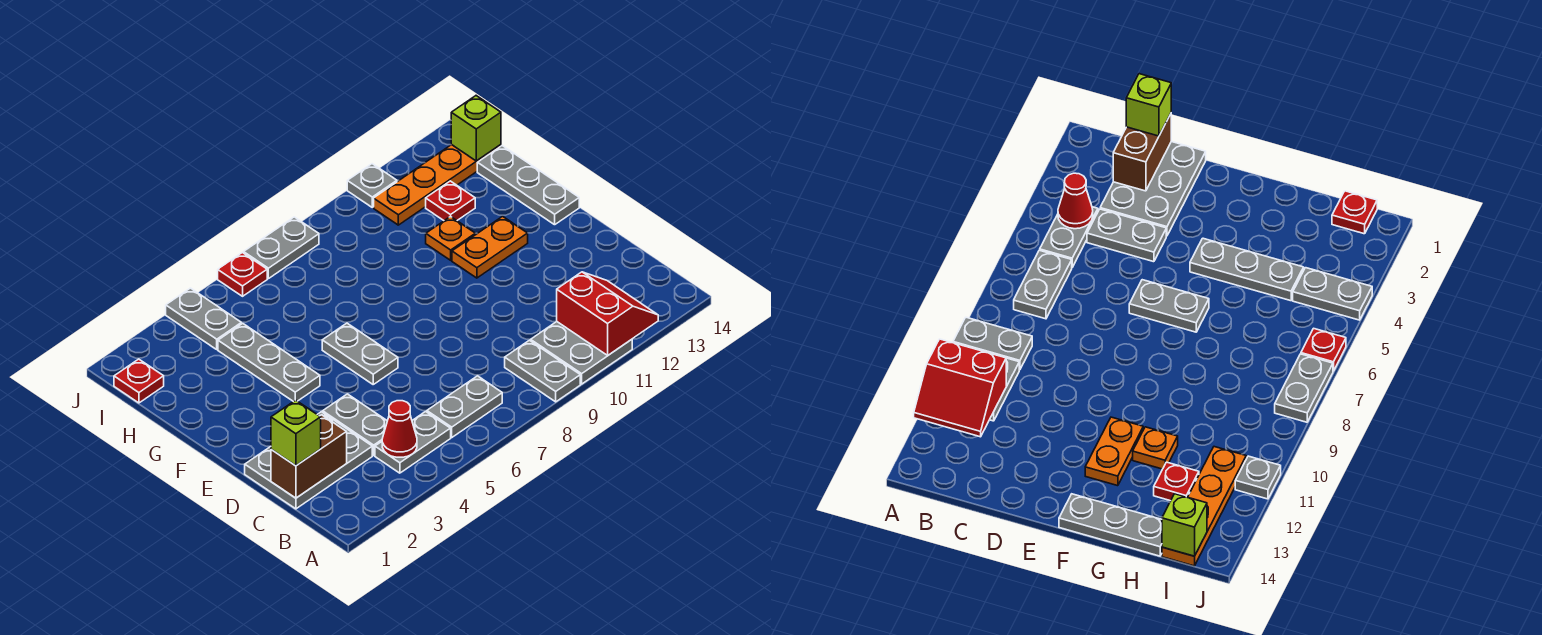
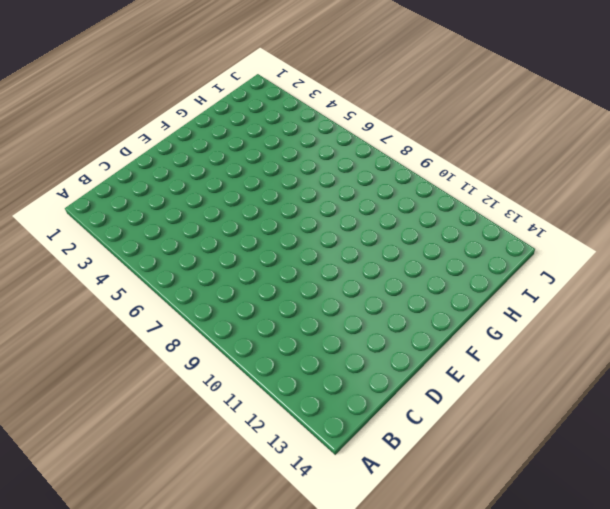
none -> grey plate A9:B9 level 1
none -> grey plate A10:B11 level 1
none -> grey plate B4:B5 level 1

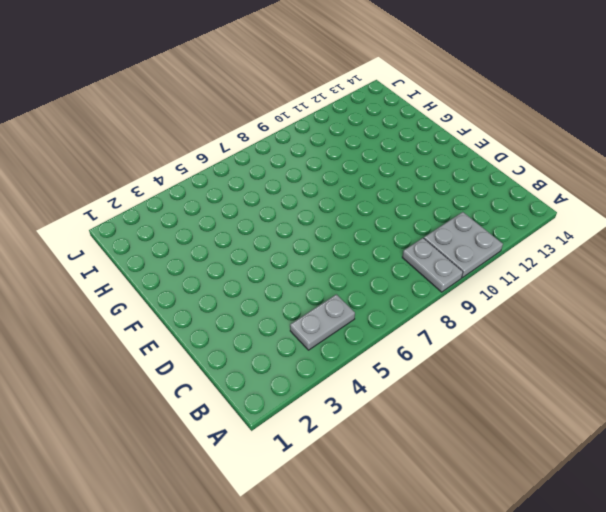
none -> grey plate B6:B7 level 1
none -> grey plate C1:D3 level 1
none -> grey plate C4:D4 level 1

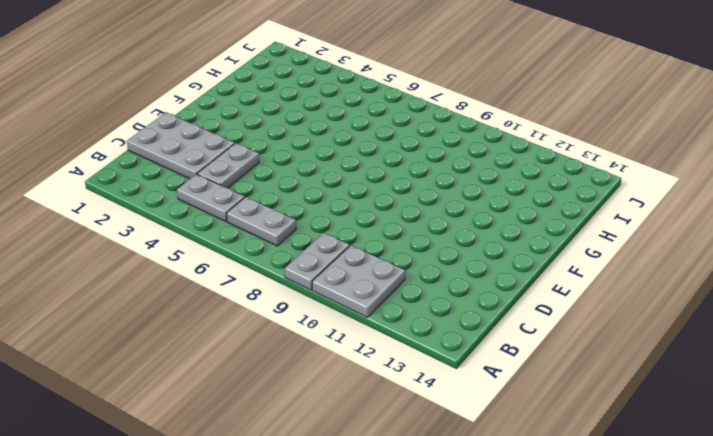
none -> grey plate E6:F6 level 1
none -> grey plate F4:H4 level 1
none -> orange plate F11:F12 level 1

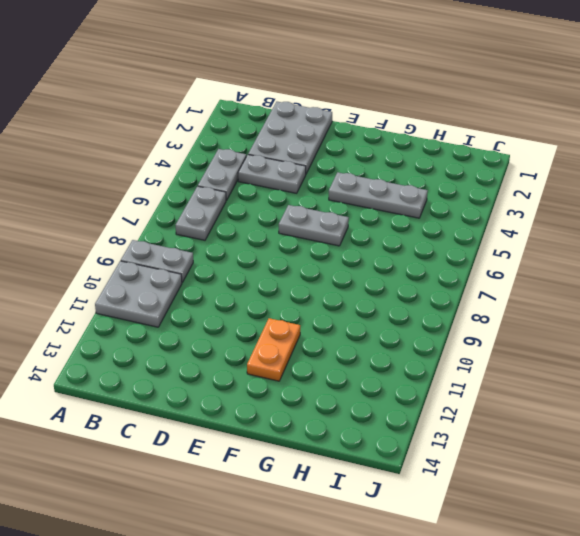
none -> grey plate F14:H14 level 1
none -> orange plate G11 level 1
none -> red plate H12 level 1

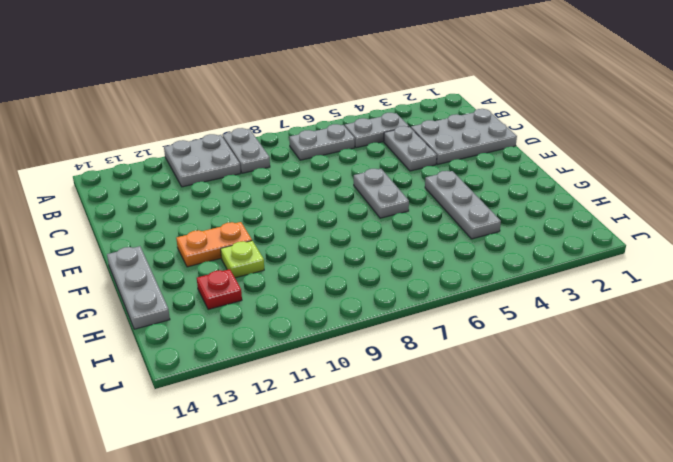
lime plate G11 level 1 -> orange plate G11 level 1
none -> red plate I1 level 1
none -> grey plate I4:J4 level 1
none -> orange plate I11:I14 level 1

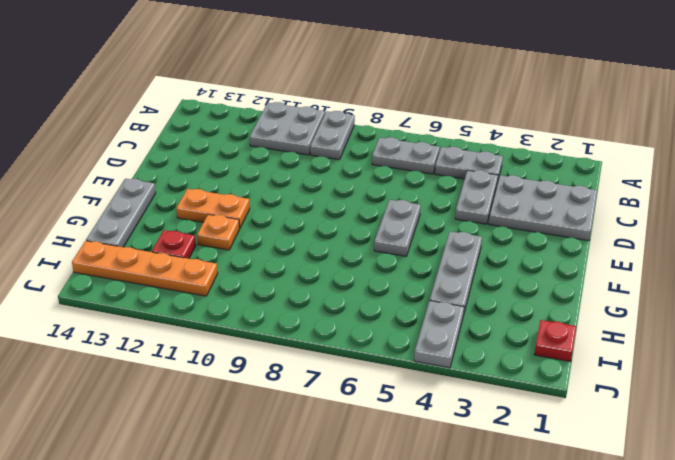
none -> red plate J6 level 1
none -> grey plate J7:J8 level 1
none -> grey plate J11 level 1

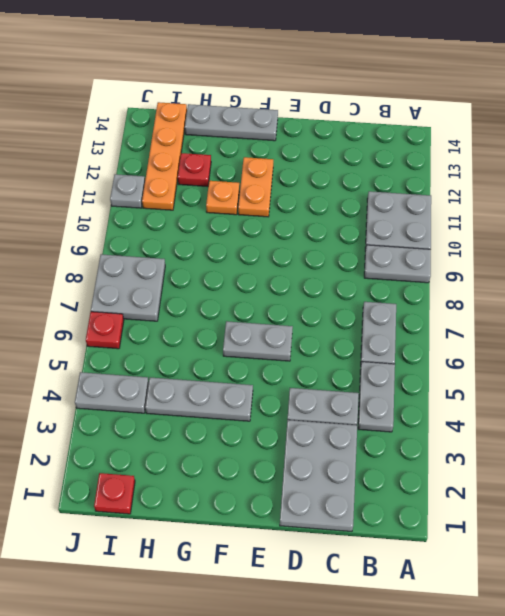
grey plate I7:J8 level 1 -> grey plate J7:J8 level 1
none -> red slope A11:B12 level 2 top 11
none -> red cone B4 level 2
none -> brown brick C1:C2 level 2

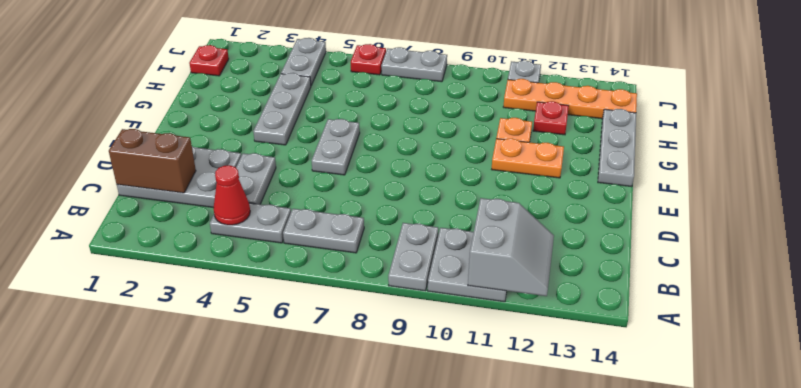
grey slope A11:B12 level 2 top 11 -> red slope A11:B12 level 2 top 11
none -> lime brick I14 level 2
none -> lime brick C1 level 3

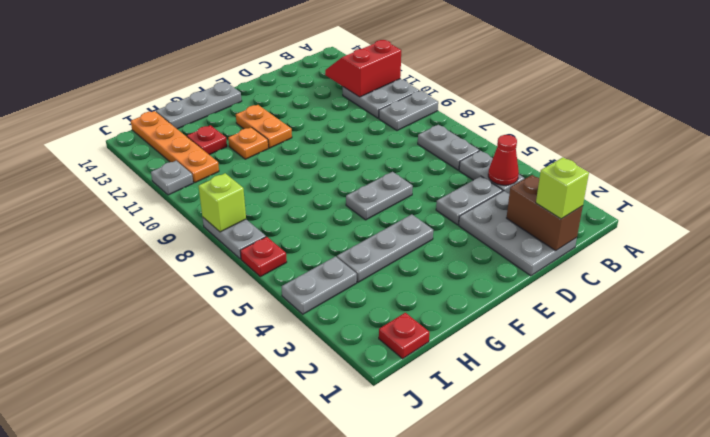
lime brick J8 level 2 -> lime brick I14 level 2

